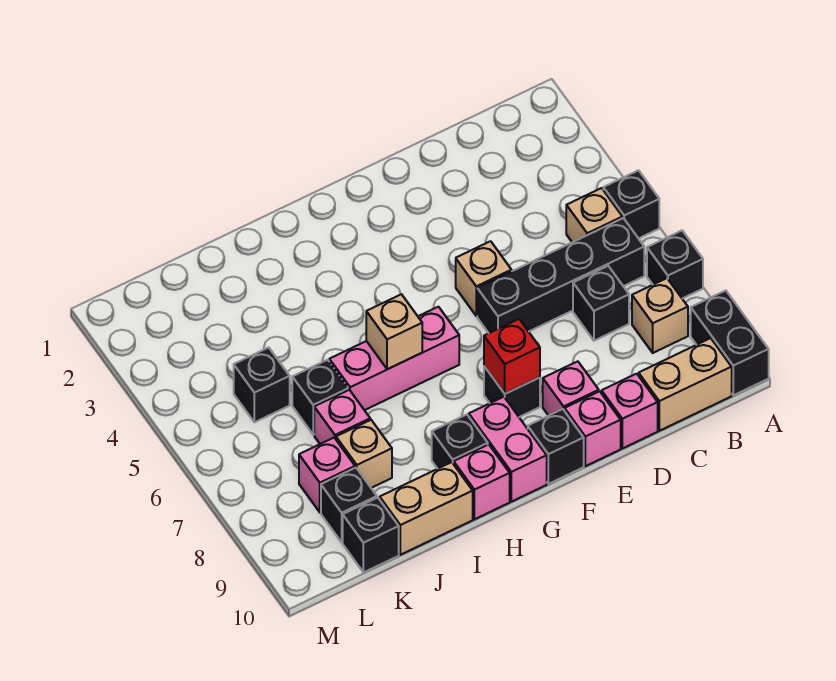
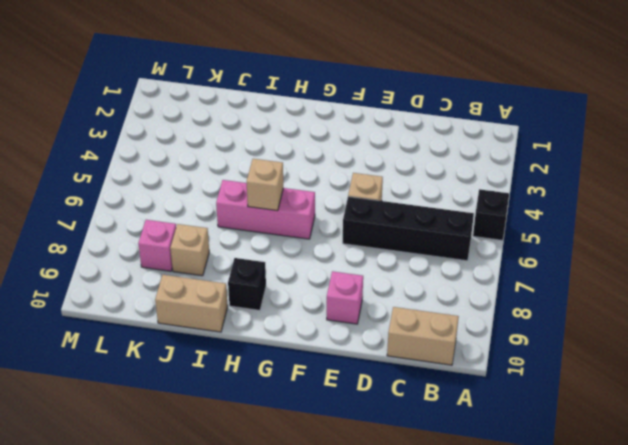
none -> black brick A7 level 1
none -> black brick A9:A10 level 1
none -> tan brick B5 level 1

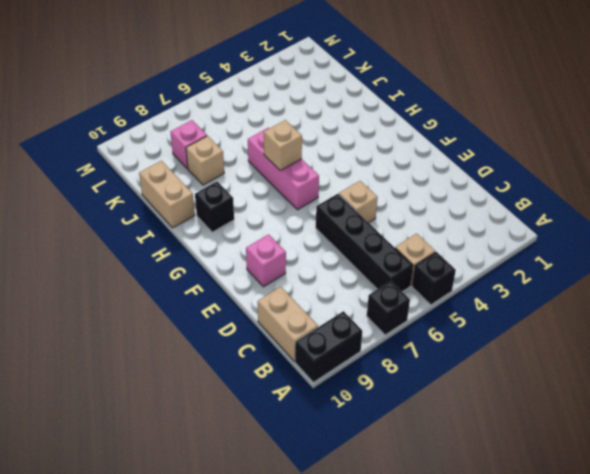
none -> tan brick B8 level 1
none -> black brick C7 level 1
none -> pink brick D10 level 1

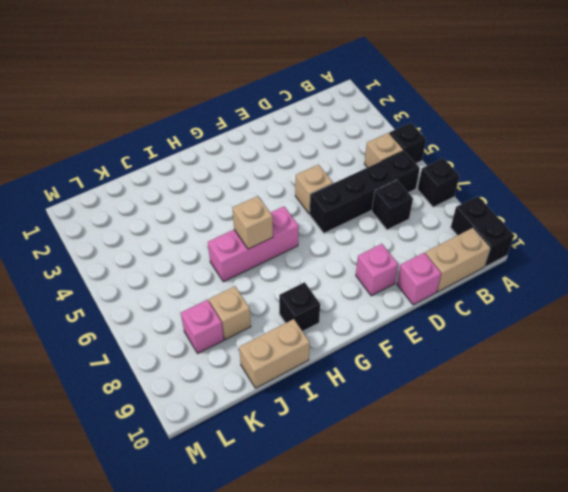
none -> tan brick B8 level 1
none -> pink brick E10 level 1
none -> black brick F8 level 1

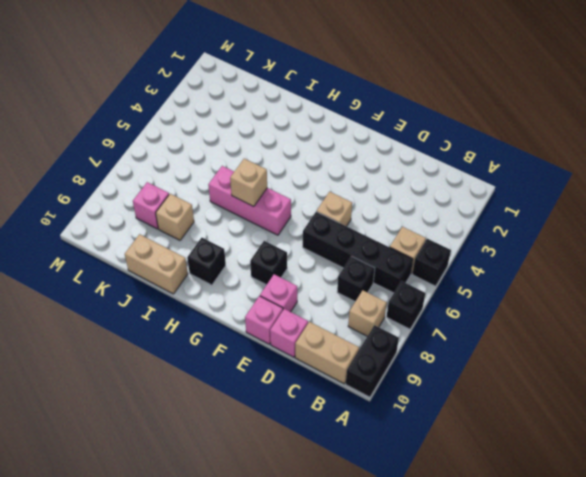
none -> black brick F10 level 1
none -> pink brick G9:G10 level 1
none -> pink brick H10 level 1

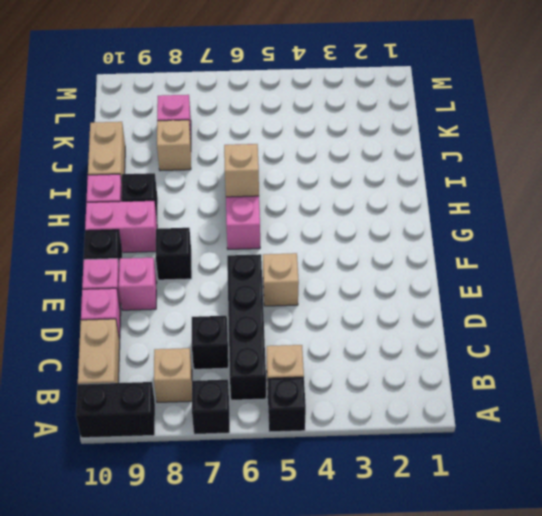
none -> black brick J6 level 1
none -> pink brick J7 level 1
none -> black brick K5 level 1

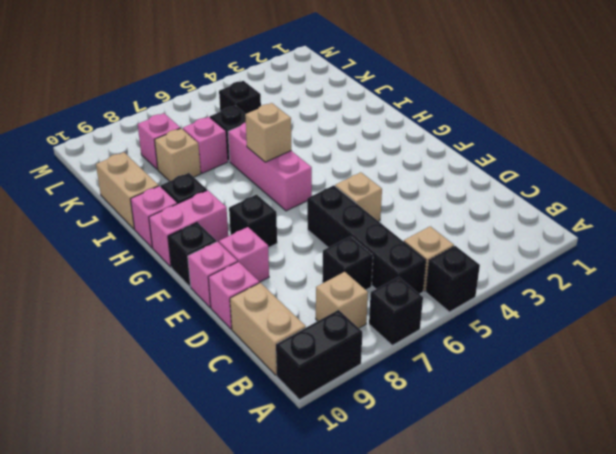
none -> black brick K9 level 1
none -> black brick K10 level 1
none -> red brick F8 level 2

